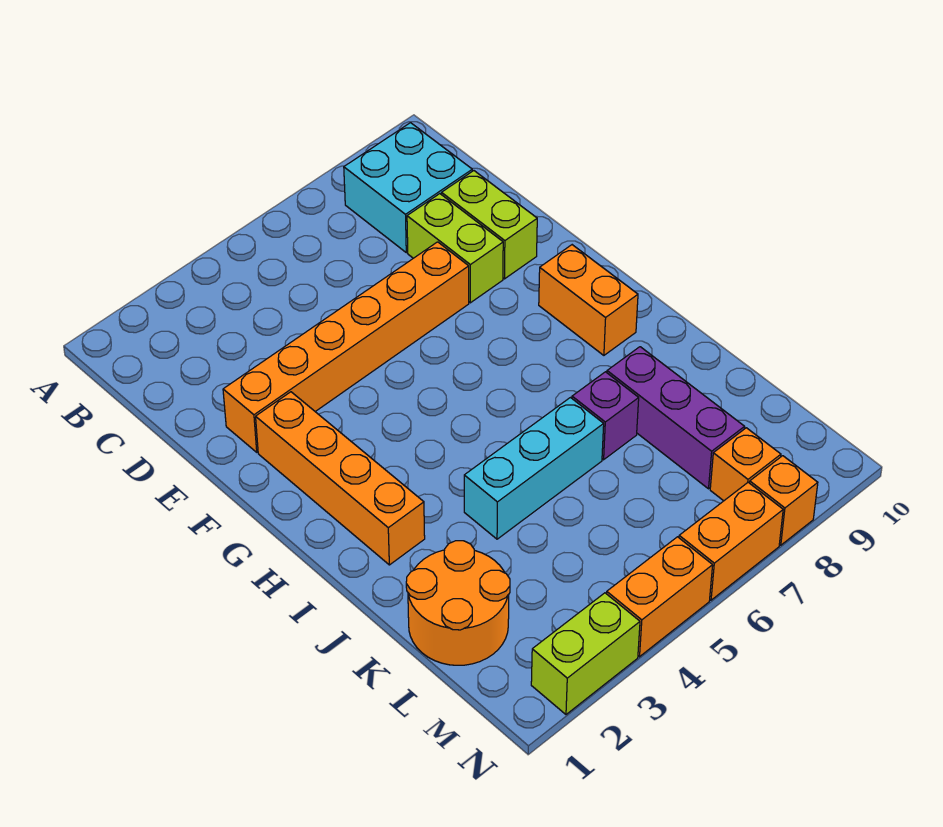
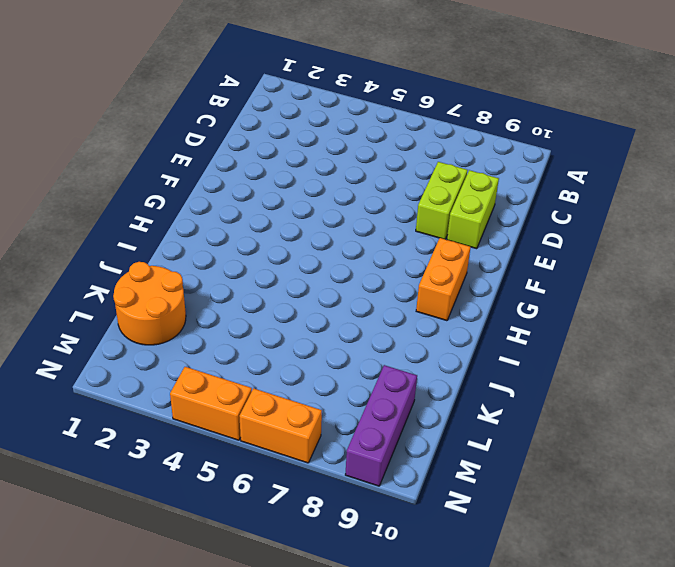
purple brick L9:N9 level 1 -> purple brick J8:L8 level 1
none -> cyan brick B8:C9 level 1
none -> orange brick E2:E7 level 1
none -> orange brick F2:I2 level 1

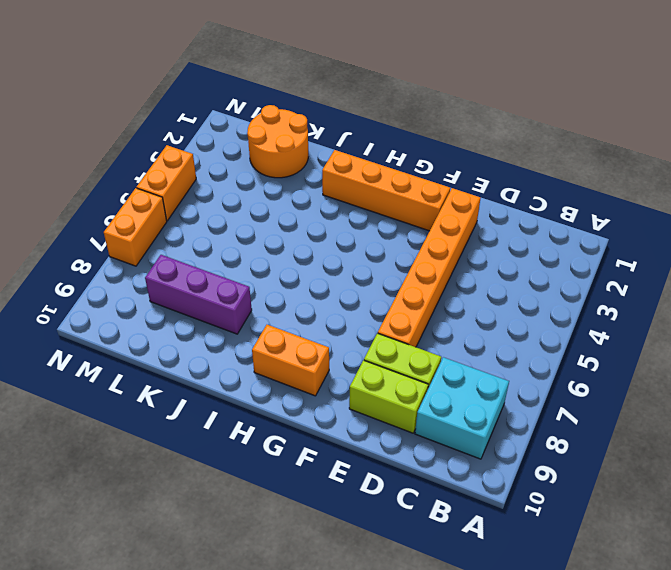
none -> cyan brick J4:J6 level 1
none -> purple brick J7 level 1
none -> orange brick M8 level 1

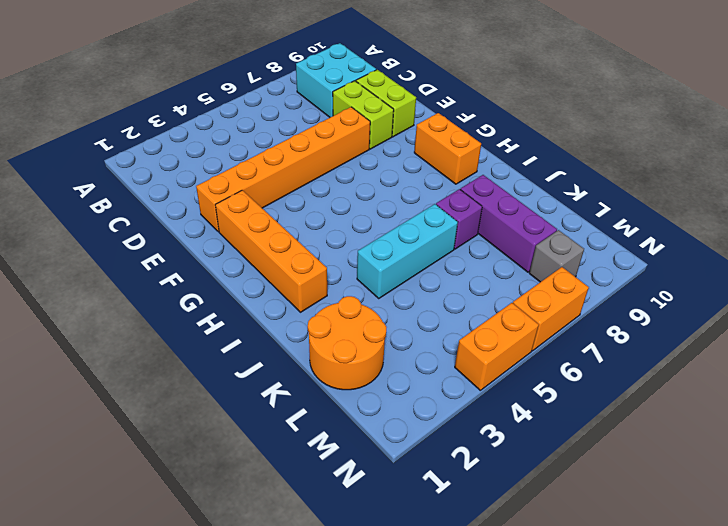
grey brick M8 level 1 -> orange brick M8 level 1
none -> lime brick N2:N3 level 1
none -> orange brick N8 level 1

